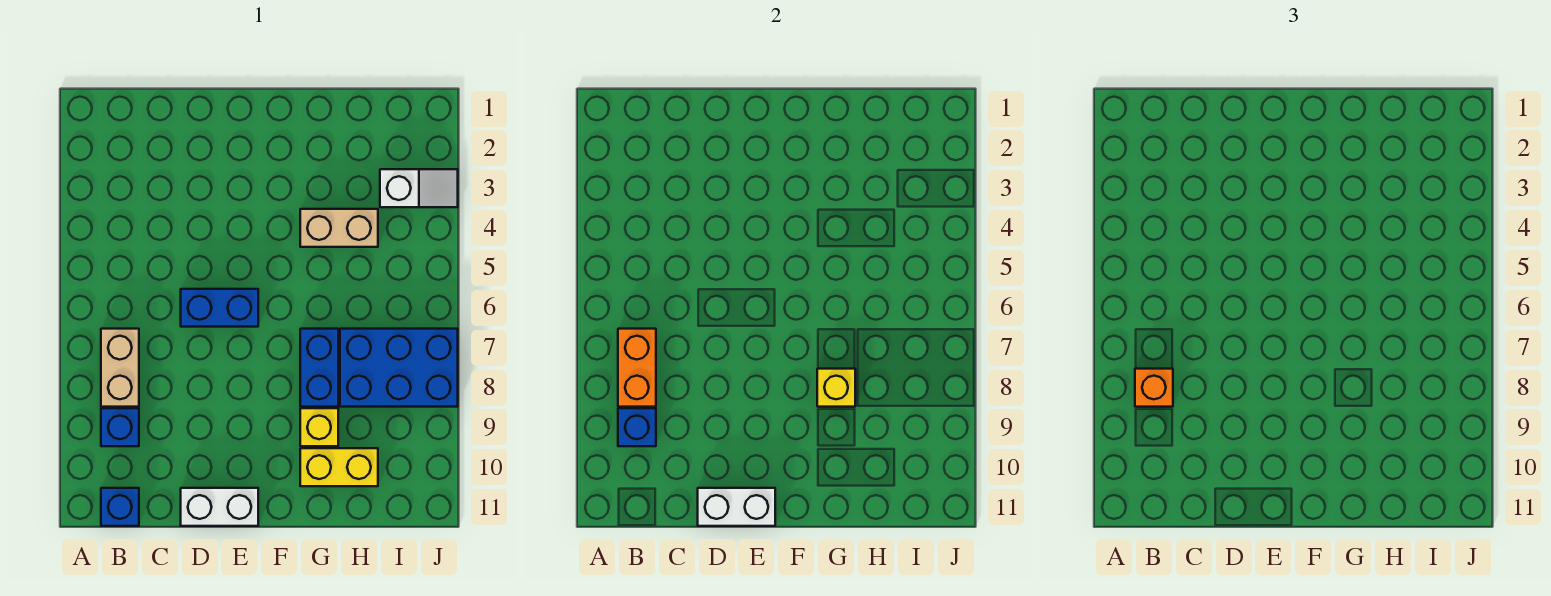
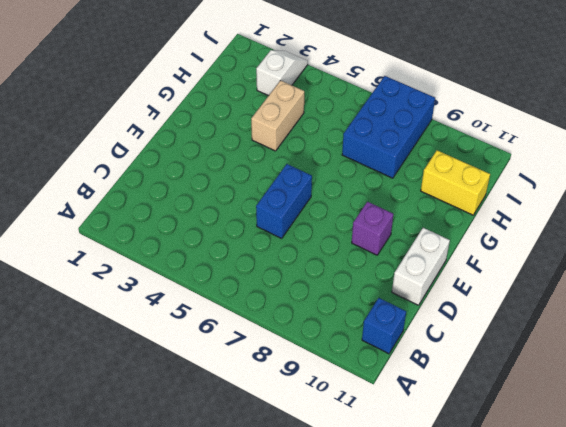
purple brick E9 level 1 -> none
yellow brick H10:H11 level 1 -> yellow brick G10:H10 level 1
none -> tan brick B7:B8 level 1
none -> blue brick B9 level 1
none -> blue brick G7:G8 level 1

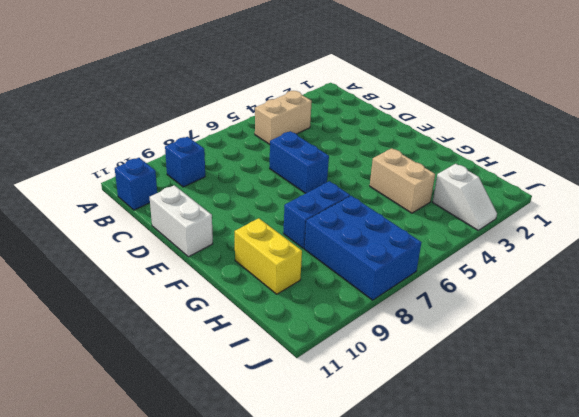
tan brick B4:B5 level 1 -> tan brick B7:B8 level 1
none -> yellow brick G9 level 1
none -> orange brick B7:B8 level 2
none -> blue brick B9 level 2

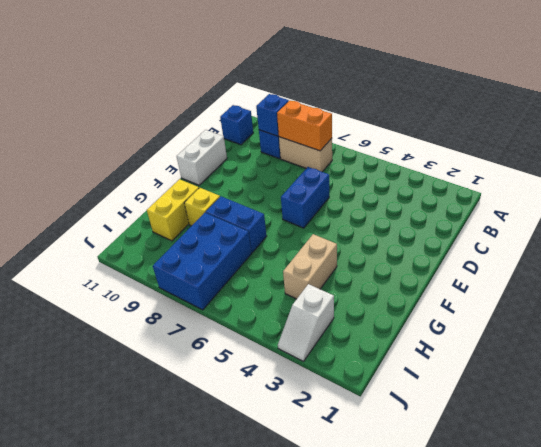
none -> white brick D11:E11 level 2
none -> yellow brick G8 level 2
none -> orange brick B8 level 3

